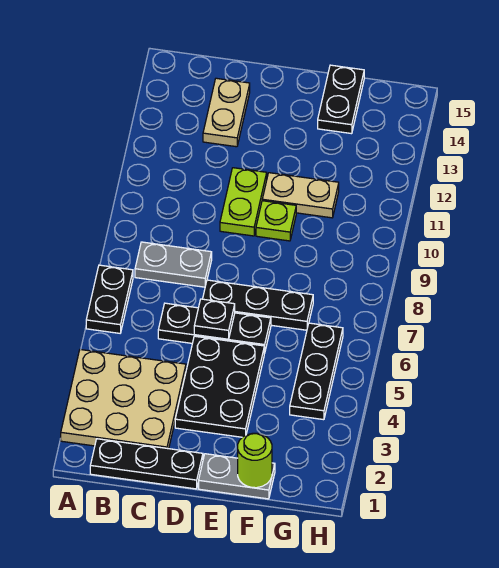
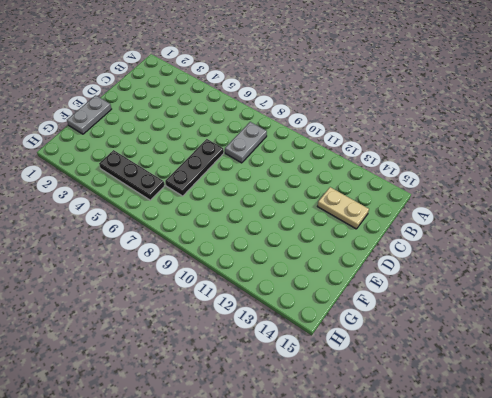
none -> tan plate A2:C4 level 1
none -> black plate A6:A7 level 1
none -> black plate B1:D1 level 1

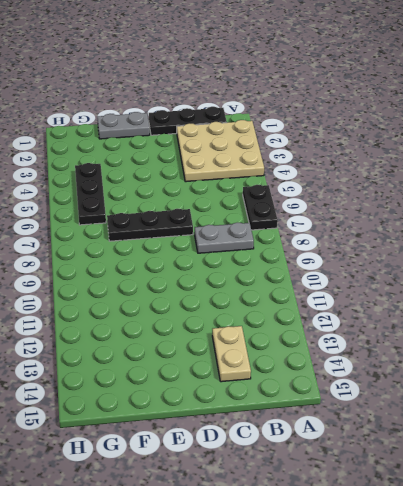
none -> black plate C6:E6 level 1
none -> black plate D3:E5 level 1
none -> lime plate D10:D11 level 1

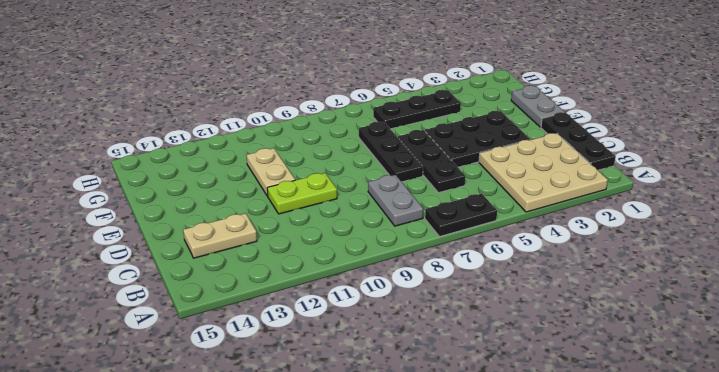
none -> lime plate E10 level 1
none -> black plate F14:F15 level 1
none -> black plate D6 level 2

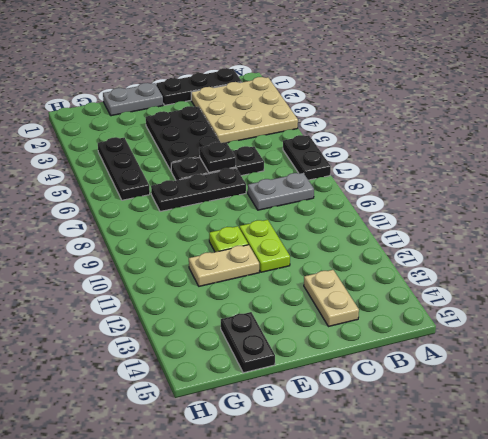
none -> lime round brick F1 level 2

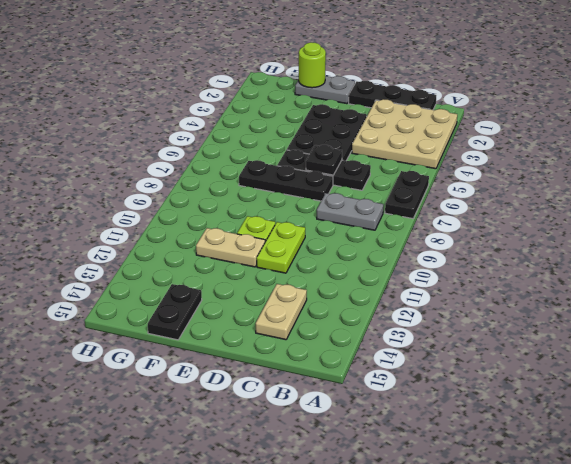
none -> black plate G4:G6 level 1

